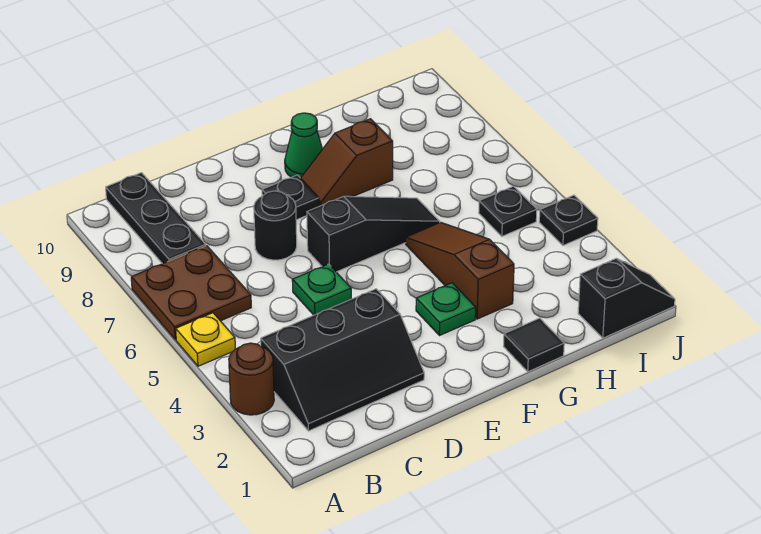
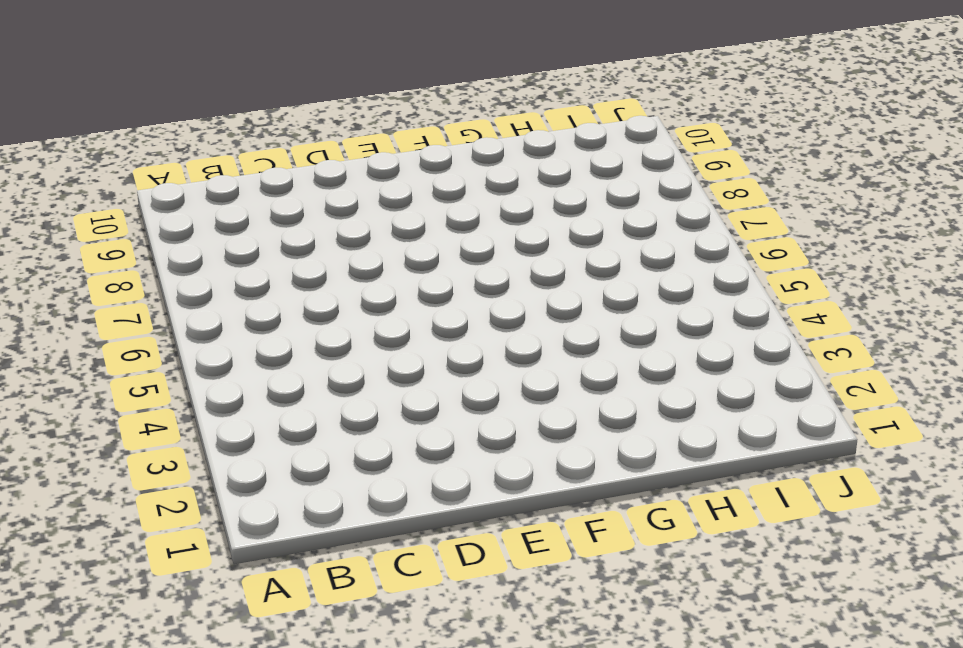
none -> brown round brick A3 level 1
none -> yellow plate A5 level 1
none -> brown plate A6:B7 level 1

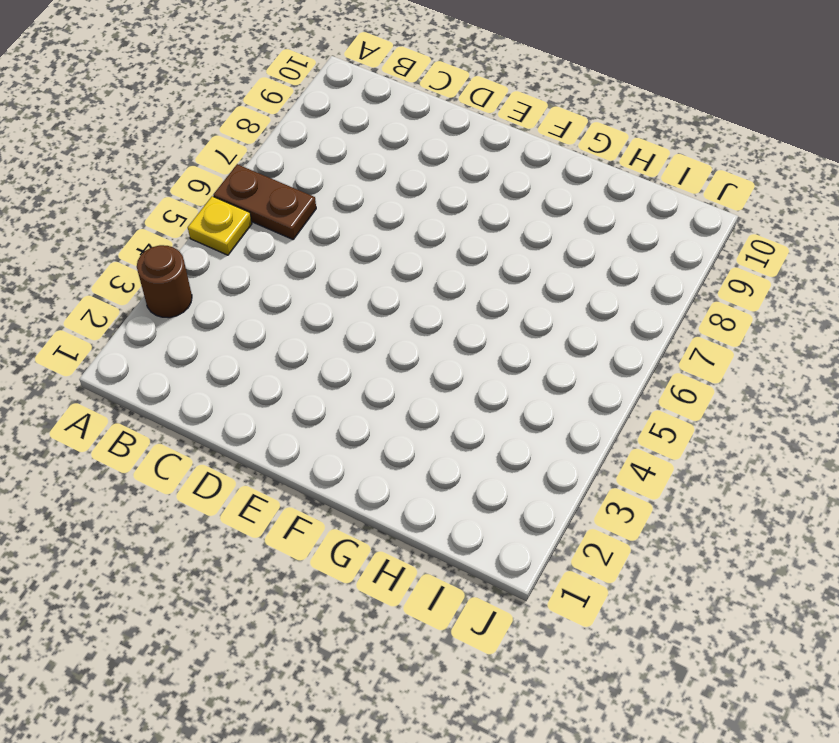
brown plate A6:B6 level 1 -> brown plate A6:B7 level 1
none -> black slope B2:D3 level 1 top 3
none -> black plate B8:B10 level 1
none -> green plate D5 level 1

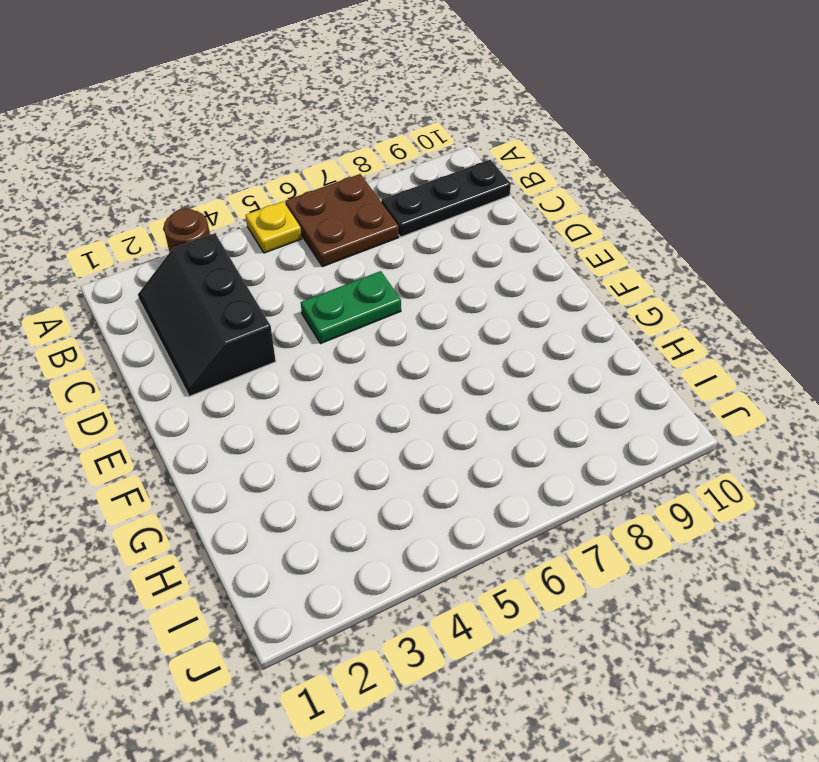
green plate D5:D6 level 1 -> green plate D5 level 1
none -> black round brick D7 level 1
none -> black slope E6:G6 level 1 top E
none -> black plate E8 level 1

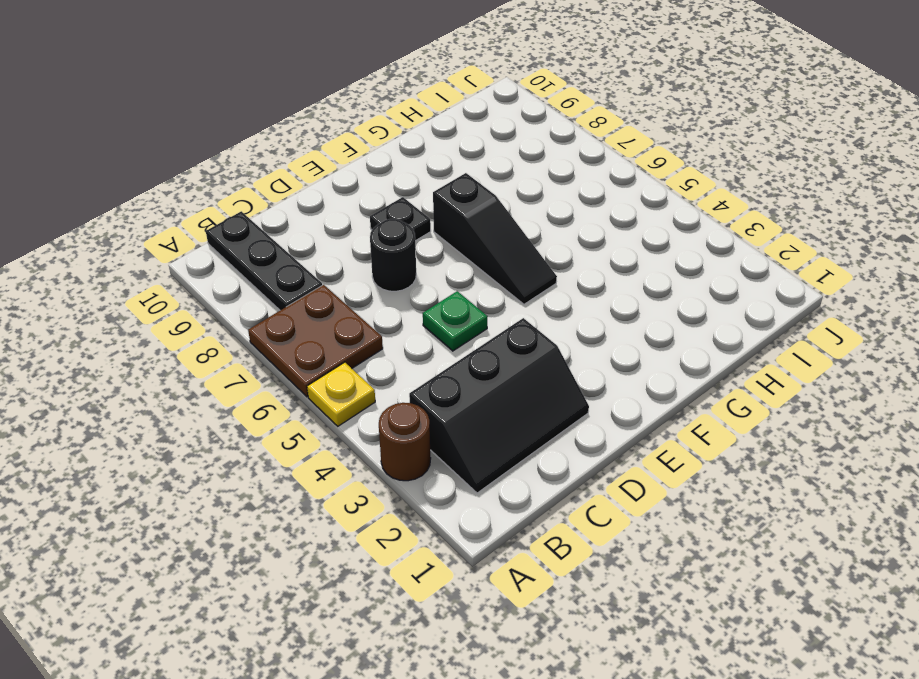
black slope F5:F7 level 1 top 7 -> black slope E6:G6 level 1 top E
none -> green plate F3 level 1
none -> brown slope F8:G8 level 1 top G
none -> green cone F9 level 1

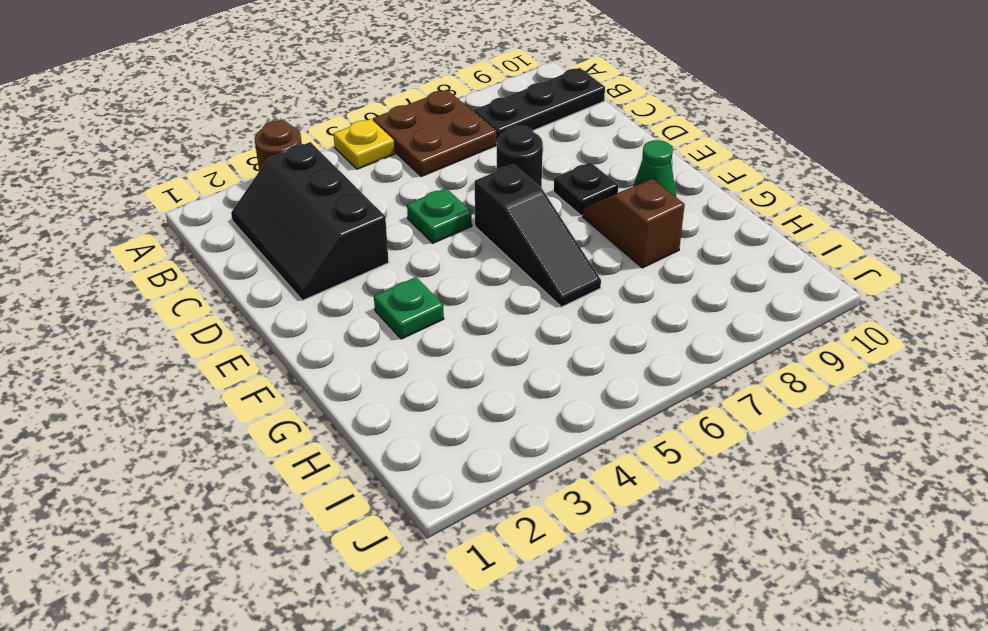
none -> black tile G1 level 1
none -> brown slope G3:G5 level 1 top 3
none -> black slope I1:J1 level 1 top I

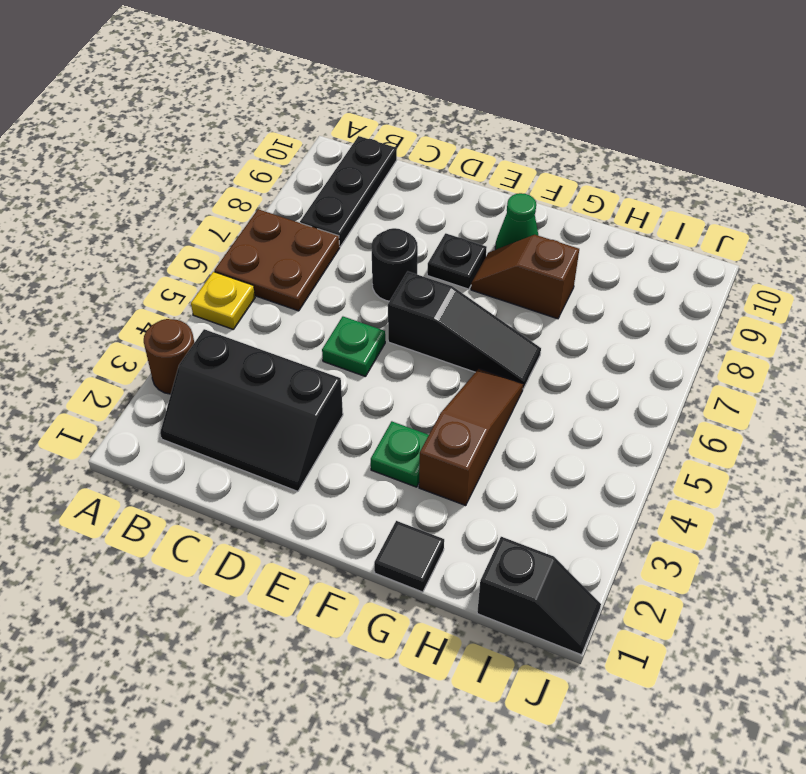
none -> black plate I5 level 1
none -> black plate J4 level 1

